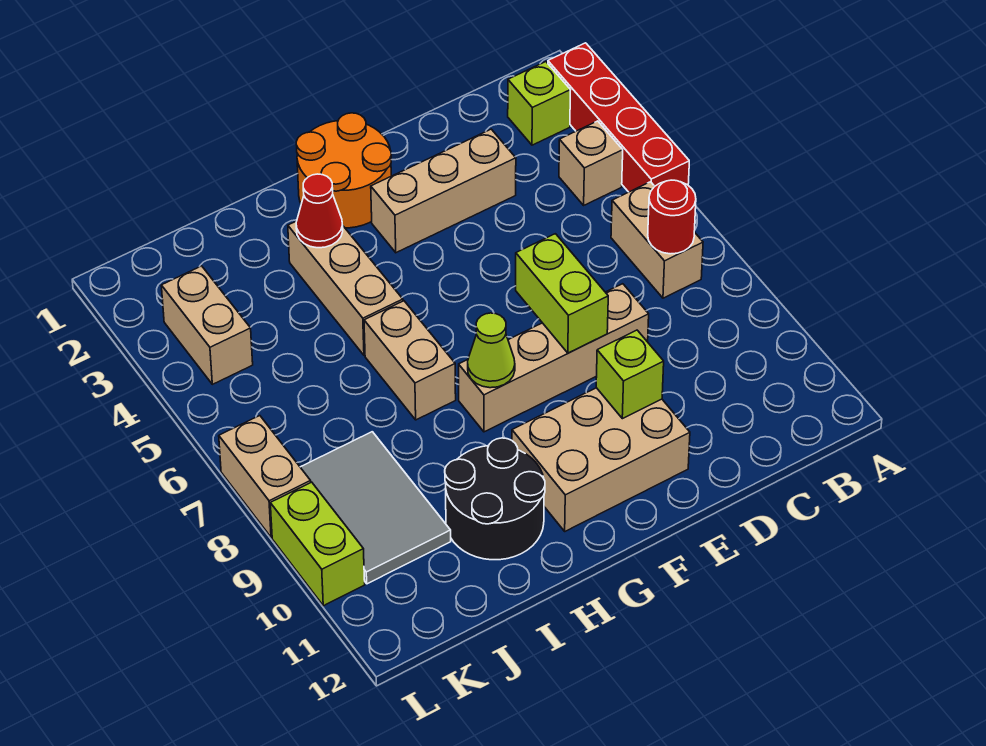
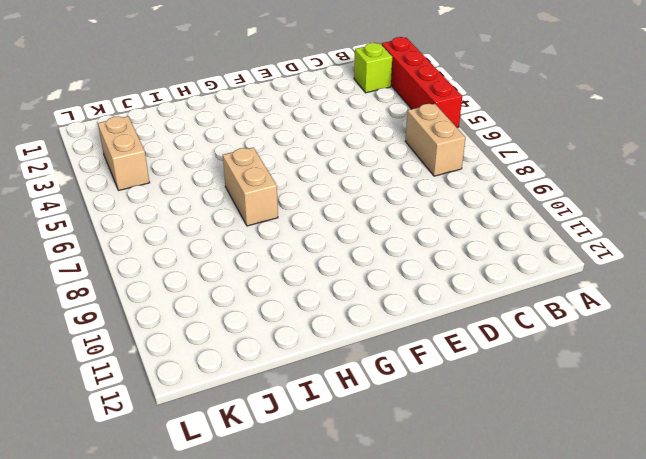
none -> tan brick B4 level 1
none -> tan brick D3:F3 level 1
none -> tan brick D8:G8 level 1

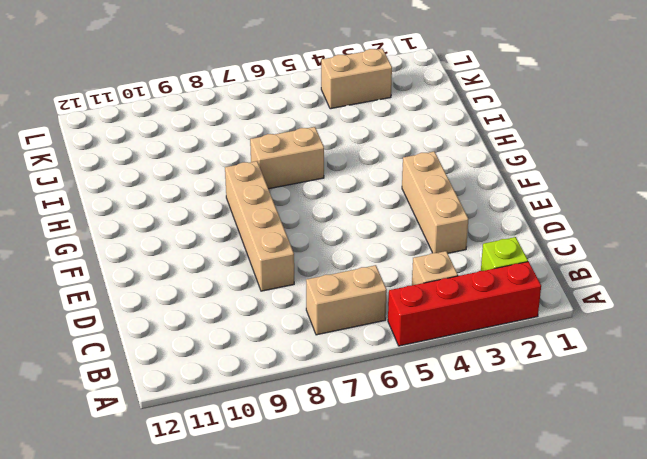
none -> tan brick E10:G11 level 1
none -> orange round brick F1:G2 level 1
none -> tan brick H3:H5 level 1

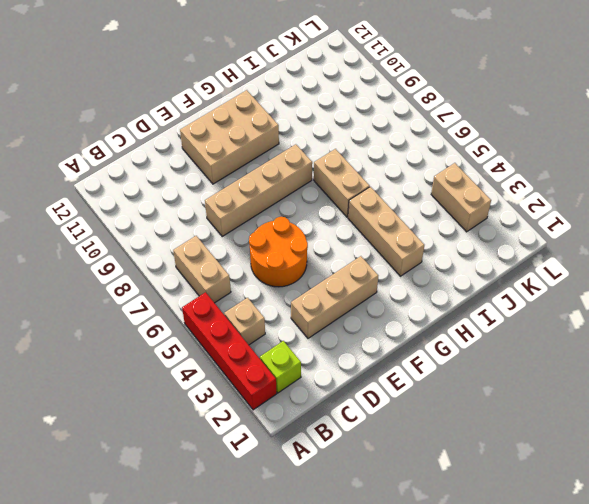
orange round brick D5:E6 level 1 -> orange round brick F1:G2 level 1
none -> black round brick H10:I11 level 1
none -> grey tile J8:K10 level 1
none -> tan brick L7:L8 level 1

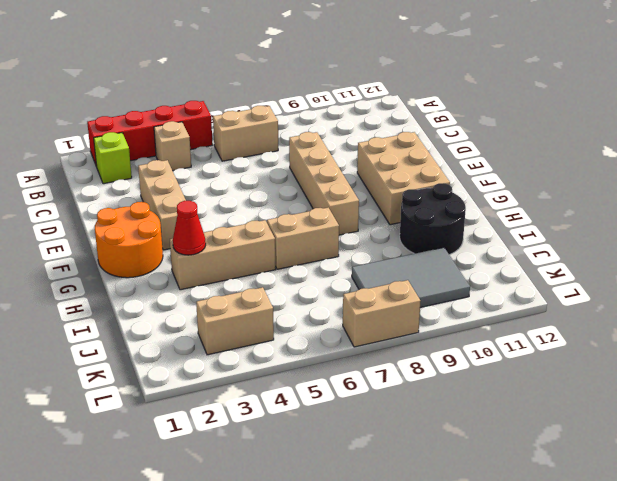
none -> lime brick L9:L10 level 1
none -> red round brick B7 level 2
none -> lime brick E7:E8 level 2

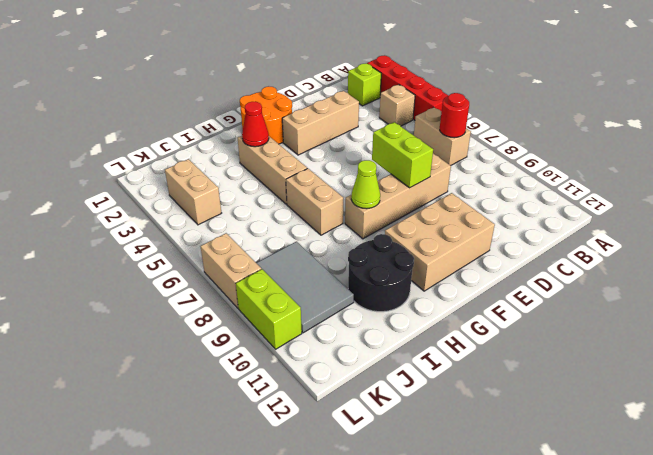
none -> lime brick E10 level 2

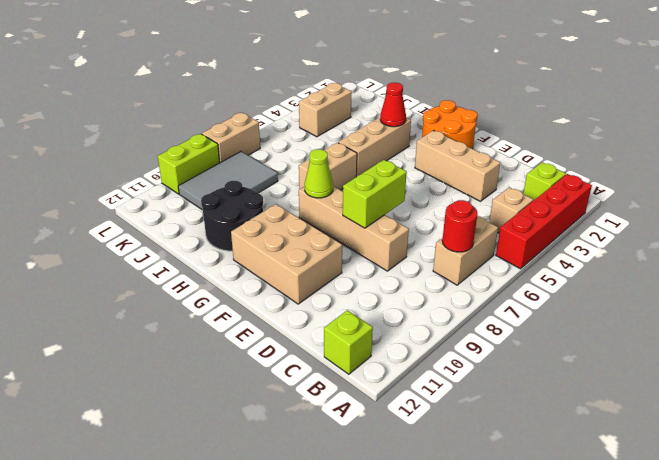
lime brick B12 level 1 -> lime brick E10 level 2

